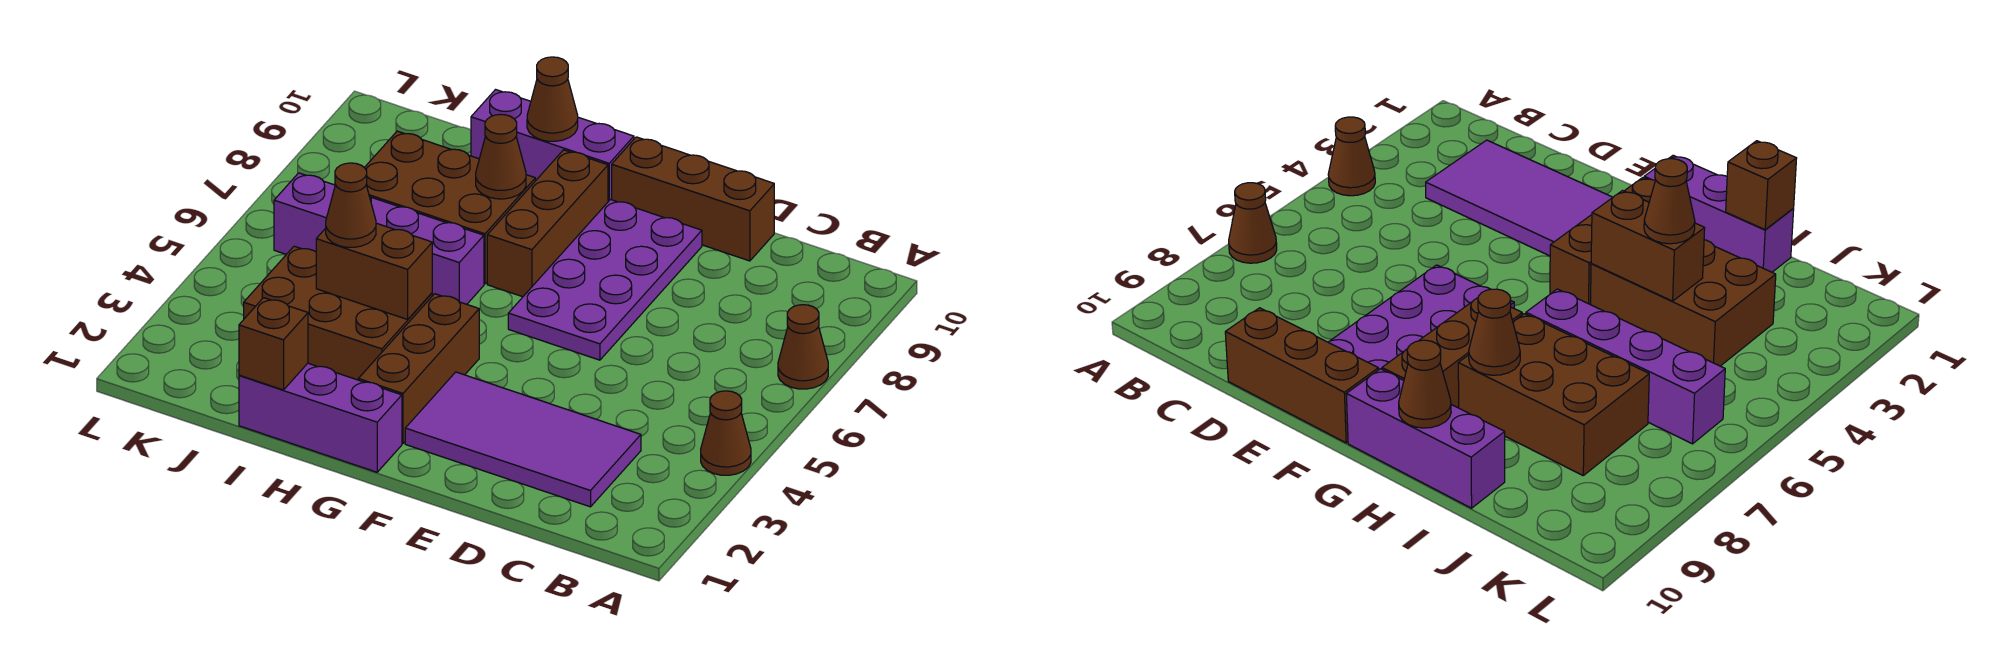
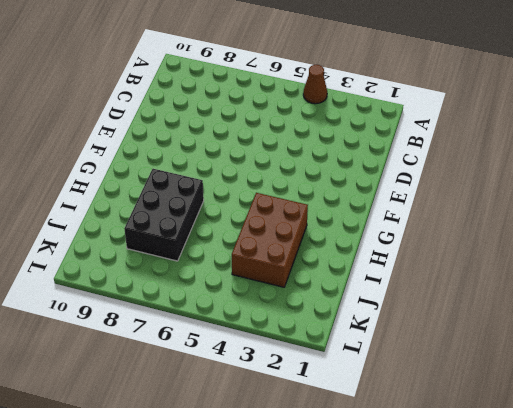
black brick H7:J8 level 1 -> brown brick H7:J8 level 1
none -> brown cone A7 level 1
none -> purple tile C2:F3 level 1
none -> brown brick D10:F10 level 1

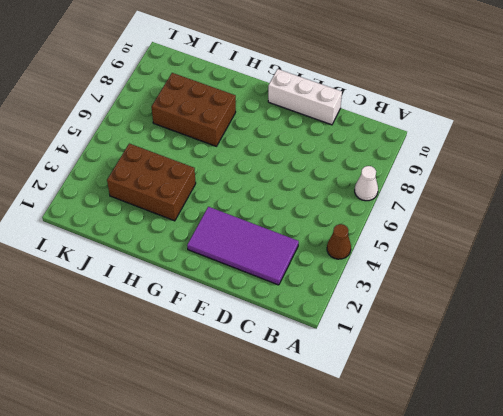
white cone A7 level 1 -> brown cone A7 level 1
white brick D10:F10 level 1 -> brown brick D10:F10 level 1
none -> purple plate E6:F9 level 1
none -> purple brick G1:I1 level 1
none -> brown brick G2:G4 level 1

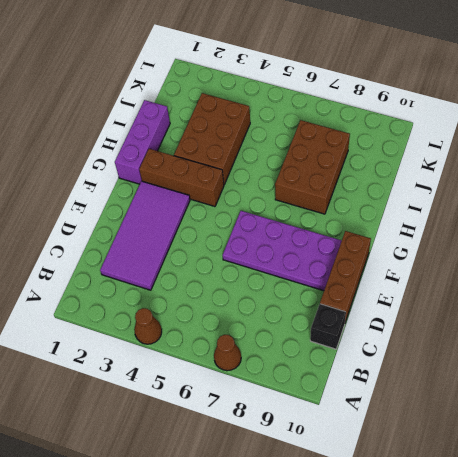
black brick C10 level 1 -> none
none -> brown brick G7:G9 level 1
none -> purple brick G10:I10 level 1
none -> purple brick H6:K6 level 1

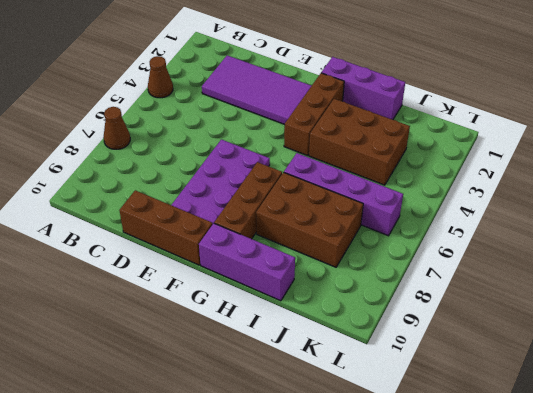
none -> brown brick H4:I4 level 2
none -> brown cone H8 level 2
none -> brown cone H10 level 2

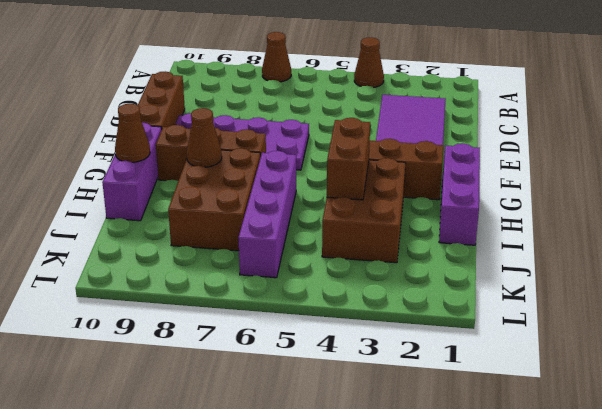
none -> brown brick I1 level 2
none -> brown cone I4 level 3

